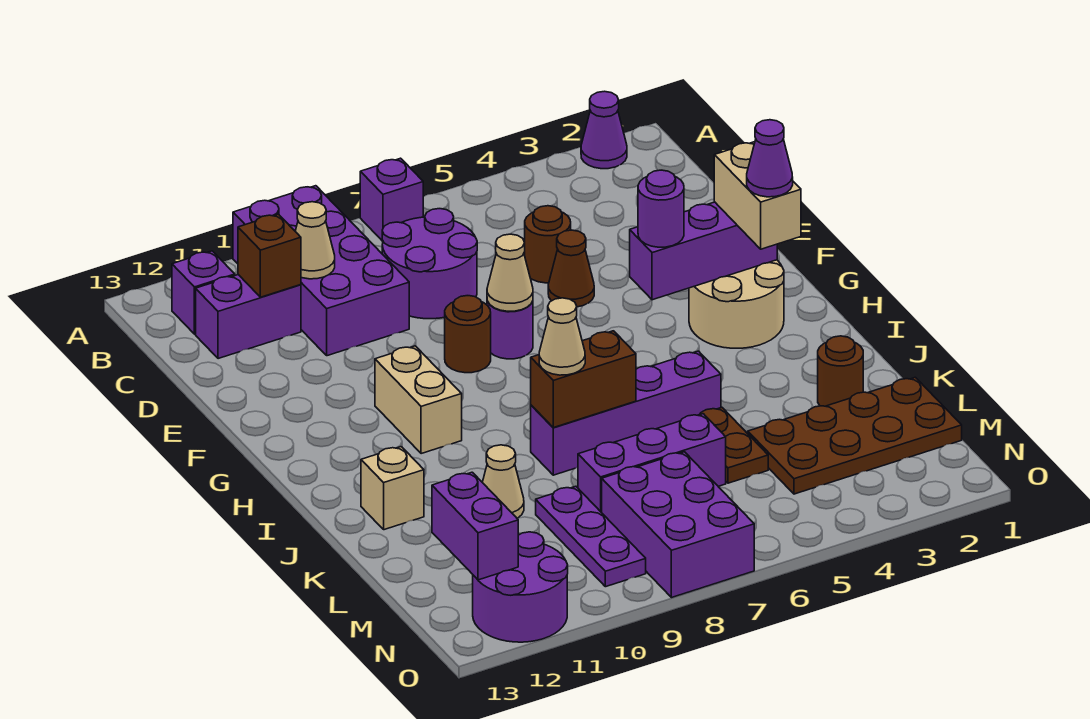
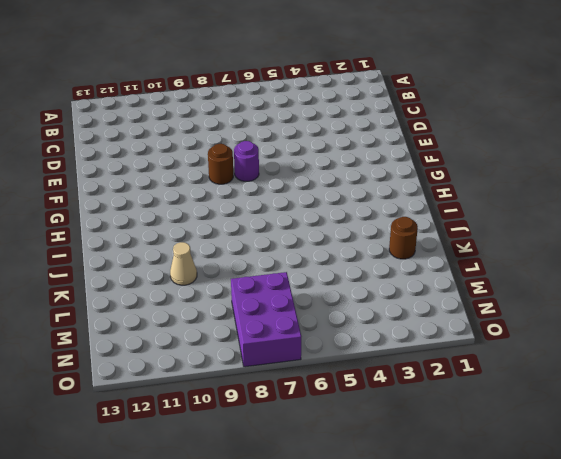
none -> purple cone A2 level 1
none -> purple brick A7 level 1
none -> purple brick A9:D10 level 1
none -> purple brick B12 level 1

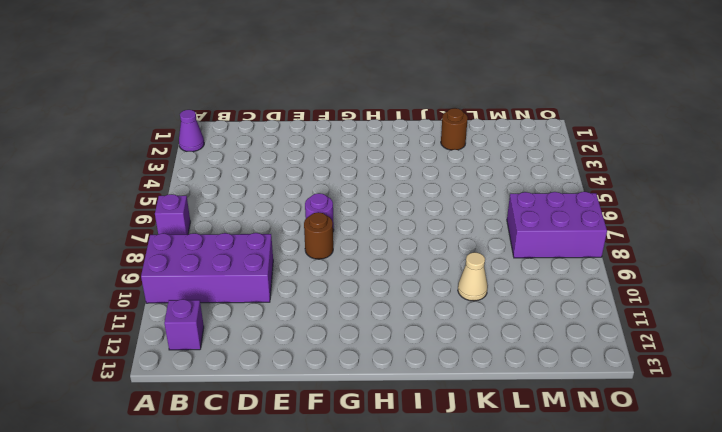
none -> purple round brick C7:D8 level 1
none -> purple brick C11:C12 level 1
none -> brown round brick D5 level 1
none -> brown cone E5 level 1

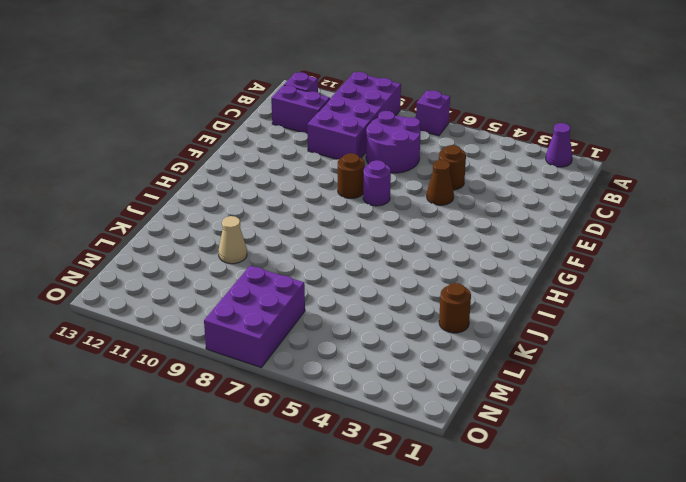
none -> tan round brick G2:H3 level 1
none -> tan brick G10:H10 level 1
none -> purple brick J5:J8 level 1
none -> tan brick J12 level 1

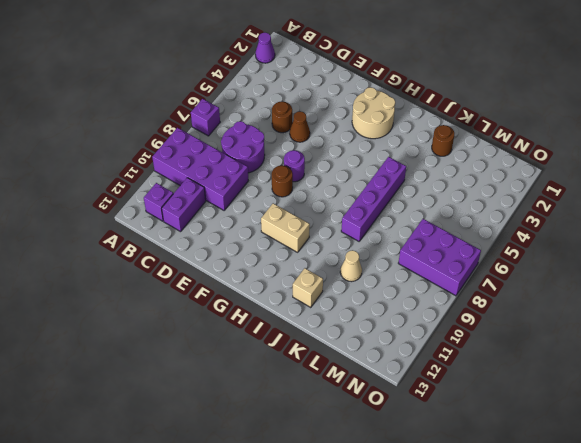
none -> brown plate K5:L5 level 1
none -> brown plate L1:M4 level 1
none -> purple brick L6:L8 level 1
none -> purple plate L9:N9 level 1

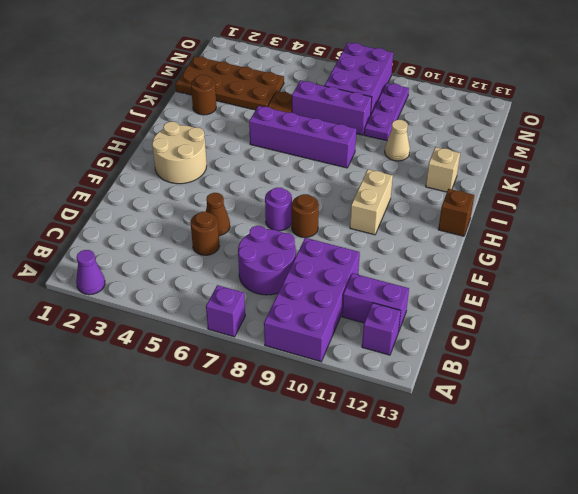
brown brick H13 level 1 -> brown brick C11 level 2
none -> purple round brick N11:O12 level 1
none -> tan cone C10 level 2
none -> tan cone F7 level 2
none -> purple brick G2:G4 level 2

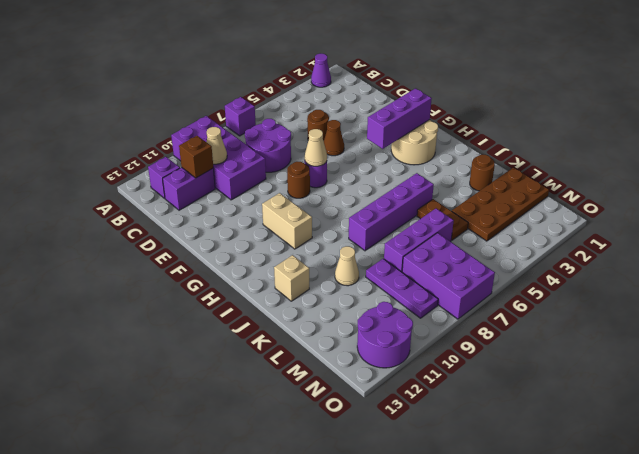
none -> brown brick J7:J8 level 2
none -> purple brick M12:N12 level 2
none -> tan brick G2:H2 level 3
none -> purple round brick G4 level 3

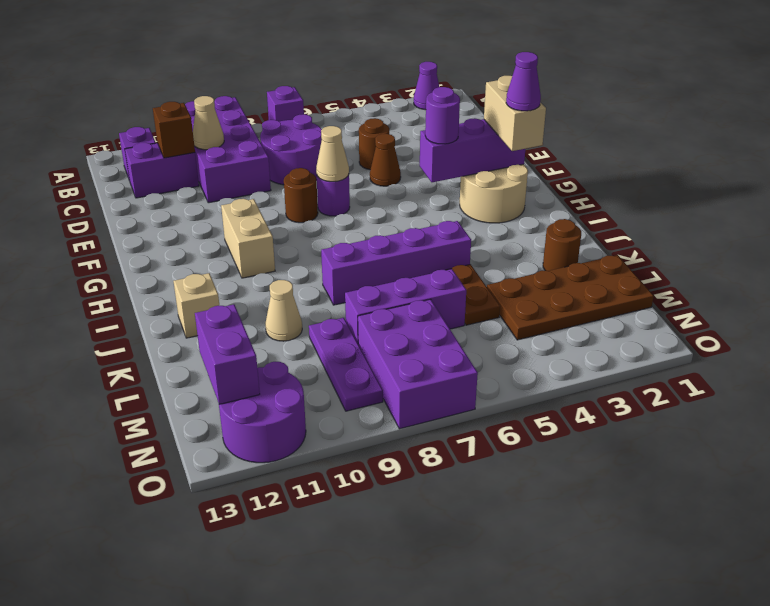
none -> brown brick J7:J8 level 2
none -> tan cone J8 level 3

